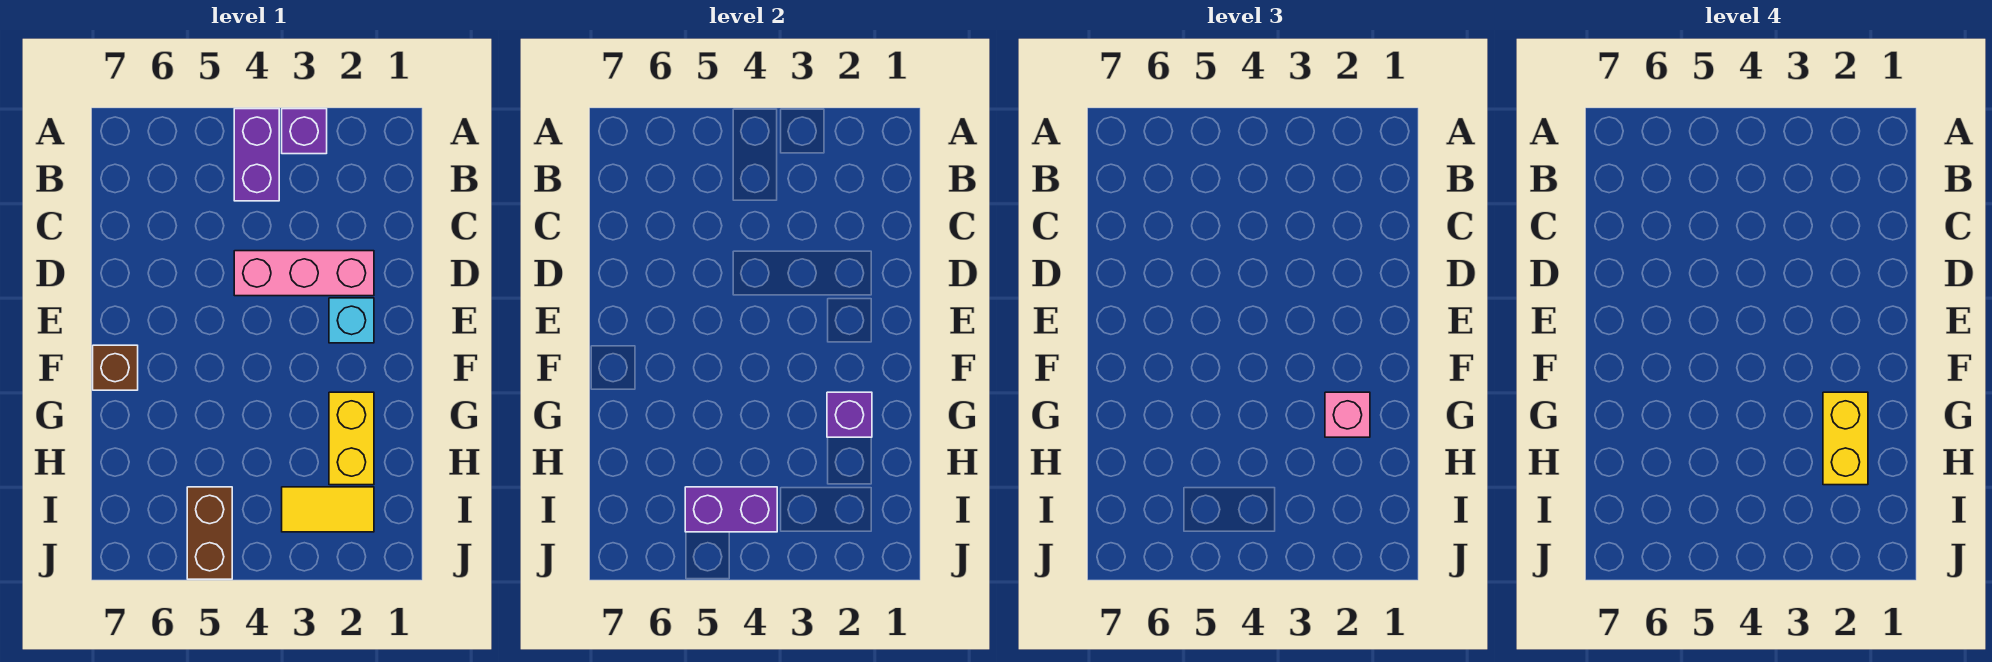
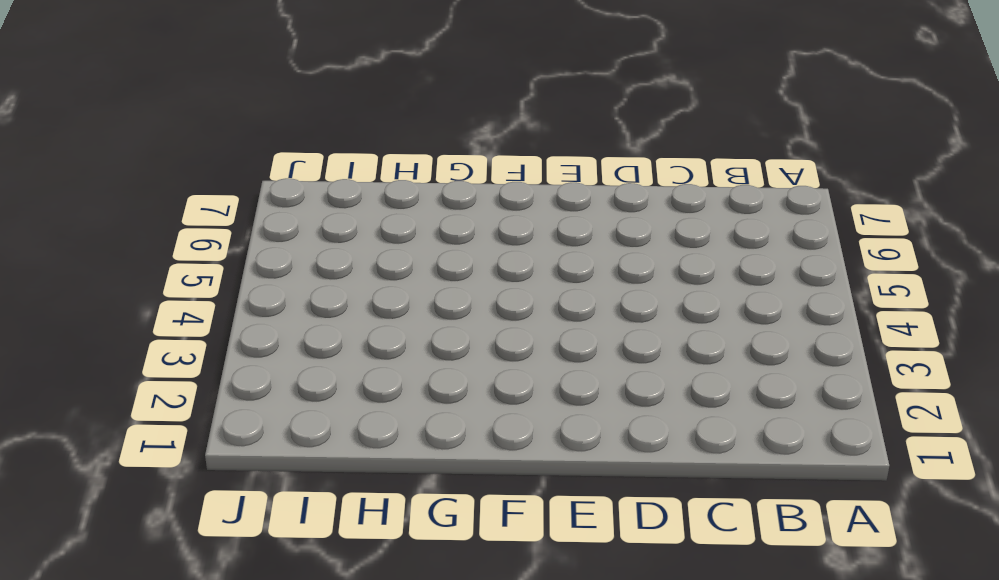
none -> purple brick A3 level 1
none -> purple brick A4:B4 level 1
none -> pink brick D2:D4 level 1

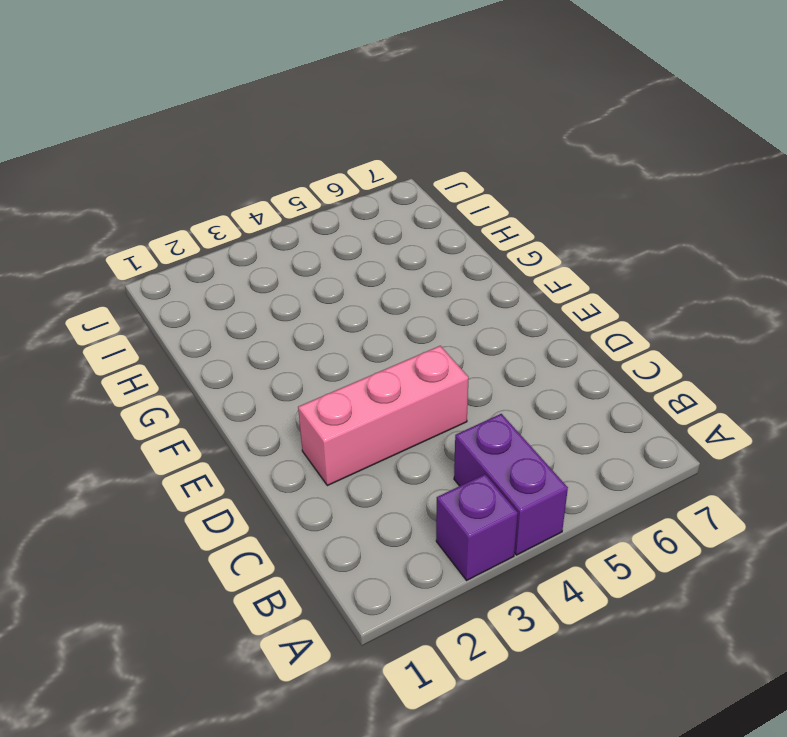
none -> cyan brick E2 level 1
none -> brown brick F7 level 1
none -> yellow brick G2:H2 level 1

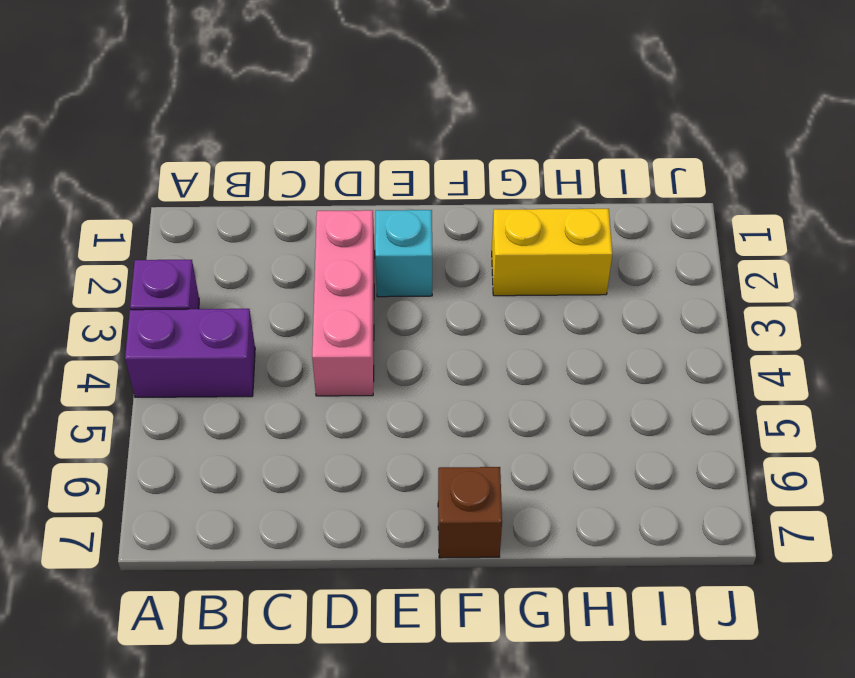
none -> yellow tile I2:I3 level 1
none -> brown brick I5:J5 level 1
none -> purple brick G2 level 2

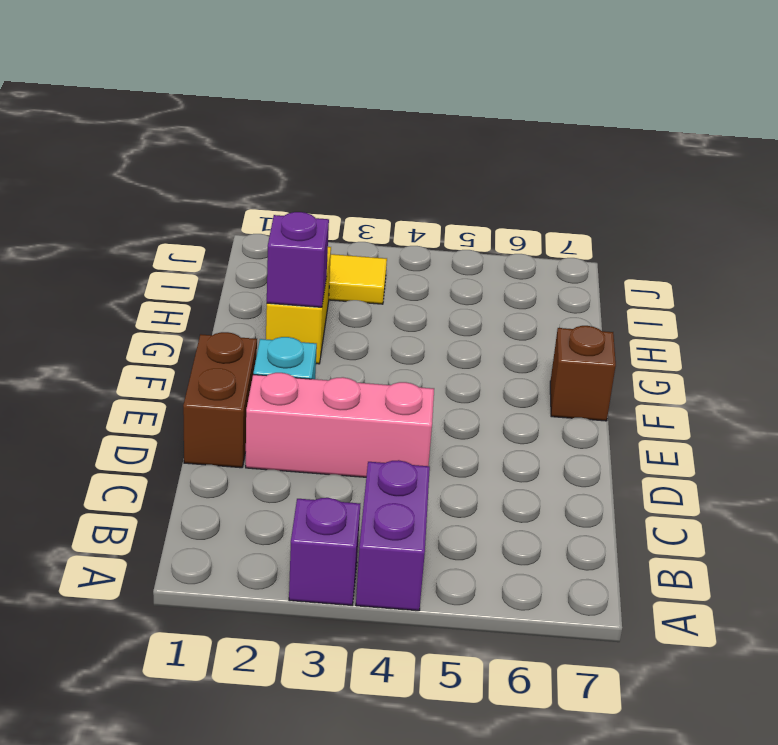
brown brick D1:E1 level 1 -> brown brick I5:J5 level 1
none -> purple brick I4:I5 level 2
none -> pink brick G2 level 3
none -> yellow brick G2:H2 level 4

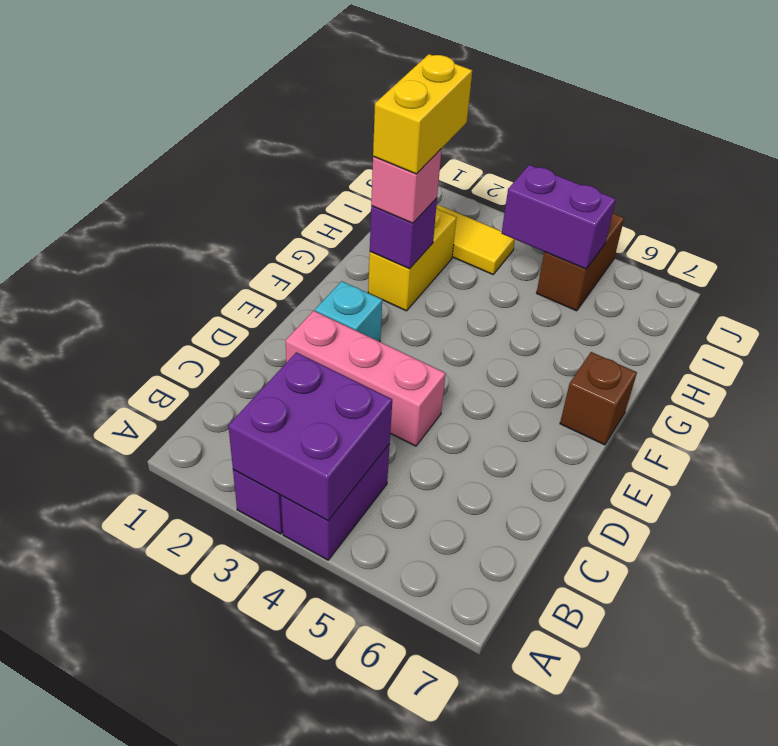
purple brick A3:B4 level 2 -> none

